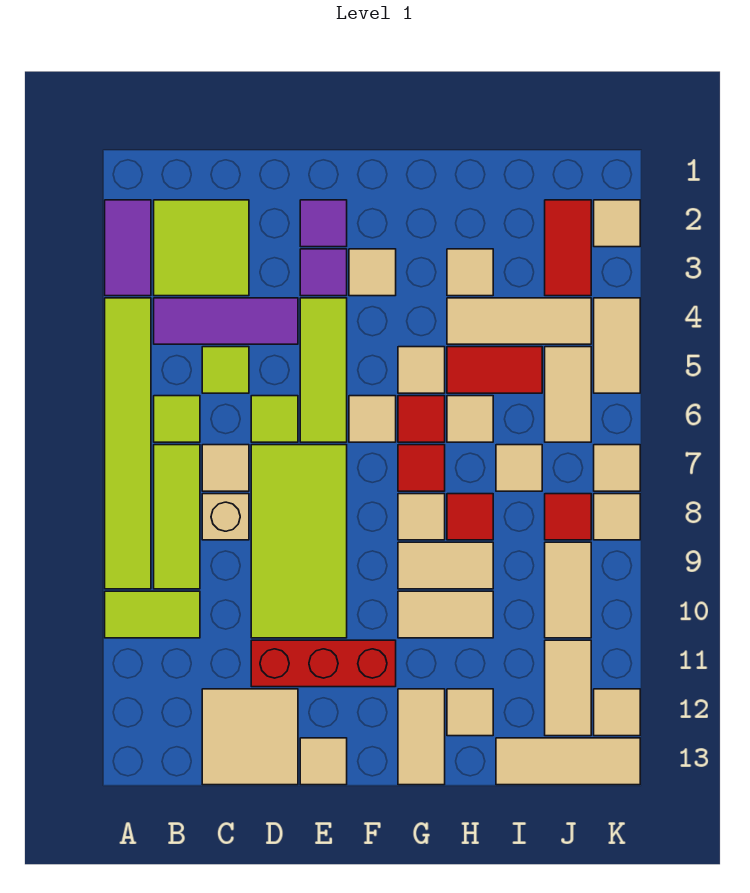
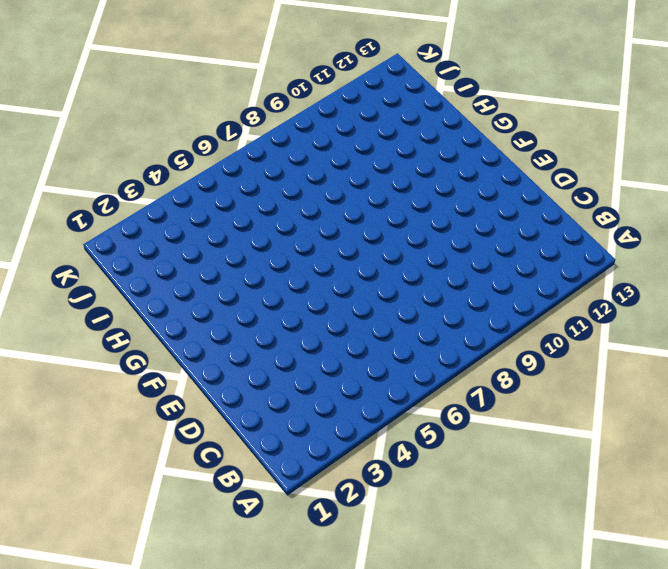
none -> purple tile A2:A3 level 1
none -> lime tile A4:A9 level 1
none -> lime tile A10:B10 level 1
none -> lime tile B2:C3 level 1

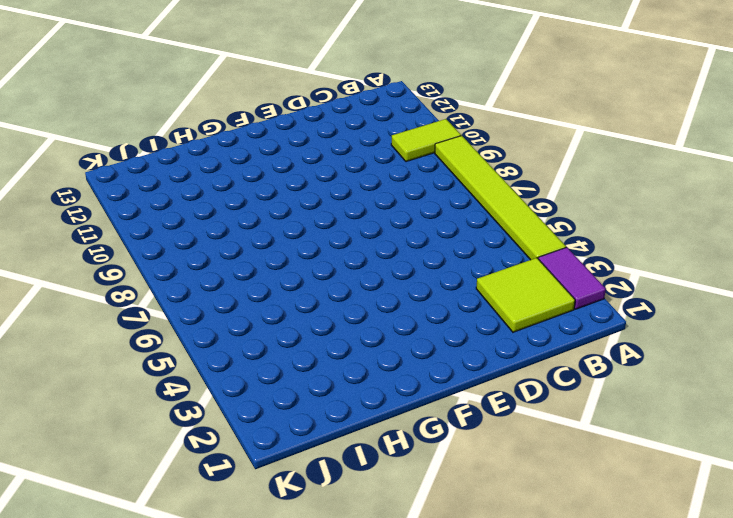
none -> purple tile B4:D4 level 1
none -> lime tile B6 level 1
none -> lime tile B7:B9 level 1
none -> lime tile C5 level 1

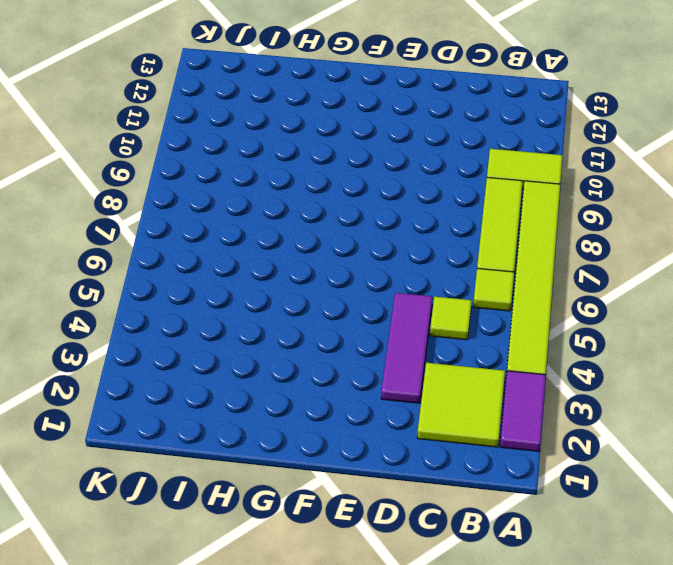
purple tile D3:D5 level 1 -> purple tile B4:D4 level 1
none -> tan tile C7 level 1
none -> tan brick C8 level 1
none -> tan tile C12:D13 level 1
none -> lime tile D6 level 1

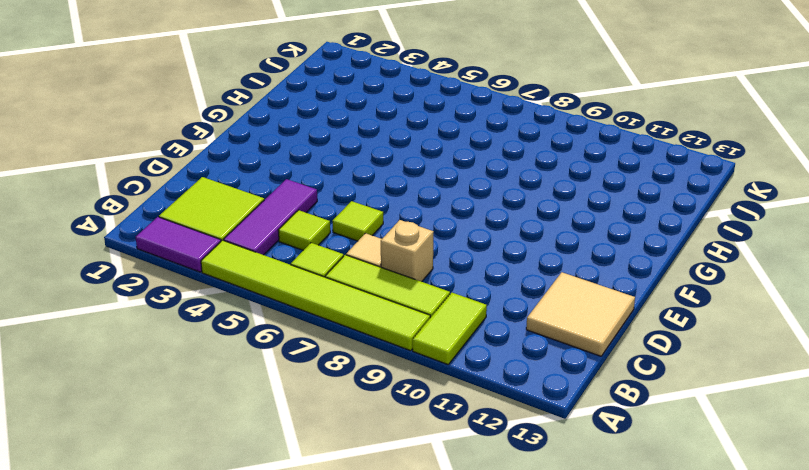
none -> lime tile D7:E10 level 1
none -> red brick D11:F11 level 1
none -> purple tile E2 level 1
none -> purple tile E3 level 1

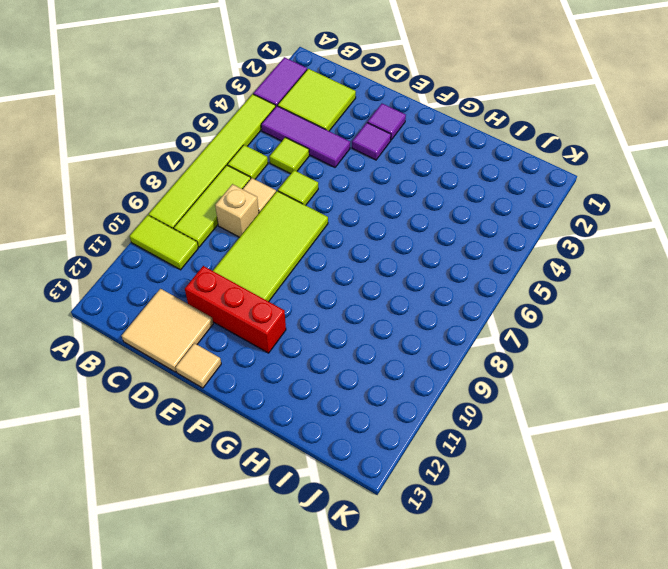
none -> lime tile E4:E6 level 1
none -> tan tile F3 level 1
none -> tan tile F6 level 1
none -> tan tile G5 level 1

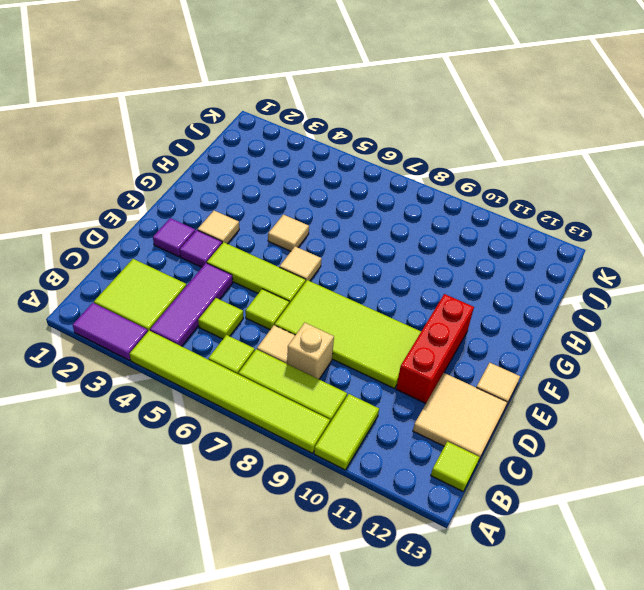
lime tile B13 level 1 -> none
none -> red tile G6 level 1
none -> red tile G7 level 1
none -> tan tile G8 level 1
none -> tan tile G9:H9 level 1

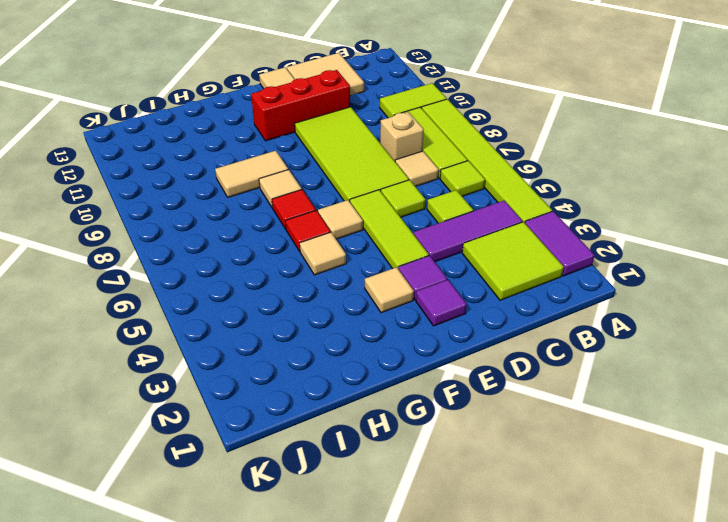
none -> tan tile G10:H10 level 1
none -> tan tile G12:G13 level 1
none -> tan tile H3 level 1
none -> tan tile H4:J4 level 1

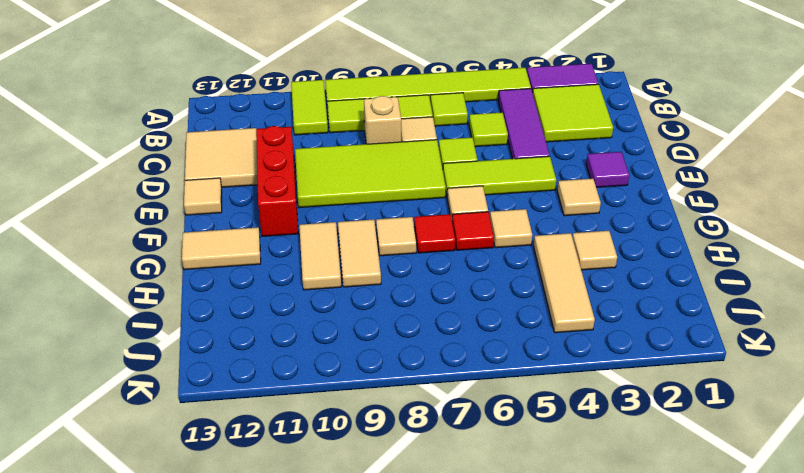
none -> purple tile E3 level 1
none -> red tile H5:I5 level 1
none -> tan tile H6 level 1
none -> red tile H8 level 1

